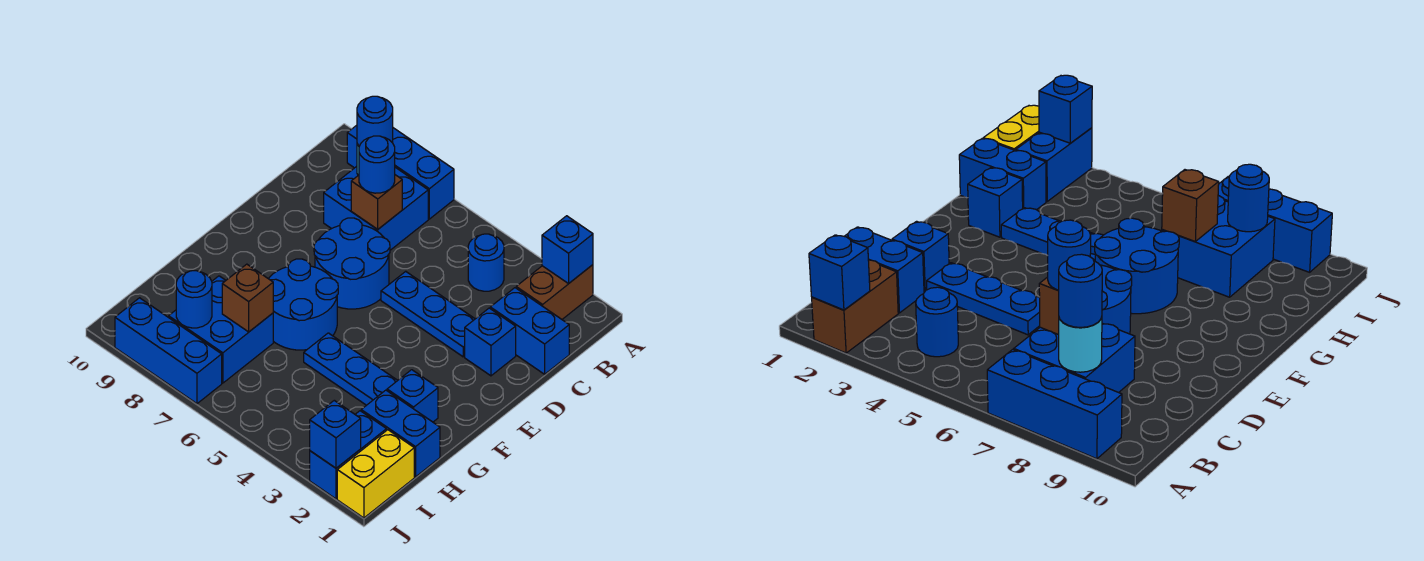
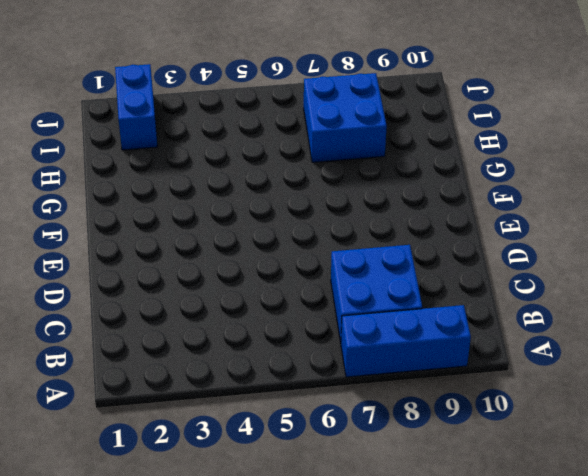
none -> brown brick A2:B2 level 1
none -> blue round brick B4 level 1
none -> blue brick C1:C2 level 1

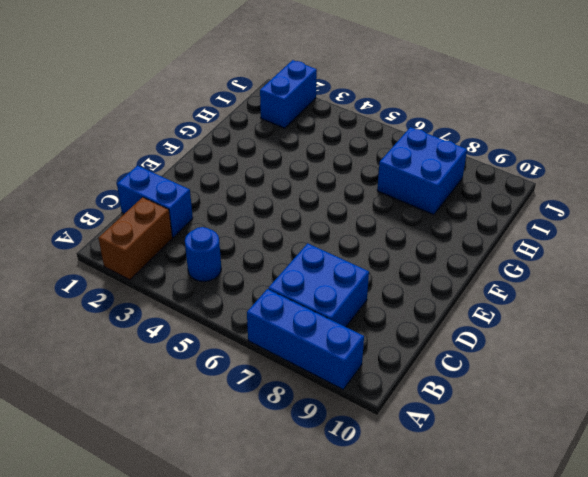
none -> blue brick D2 level 1
none -> blue plate D3:D5 level 1
none -> blue round brick D6:E7 level 1

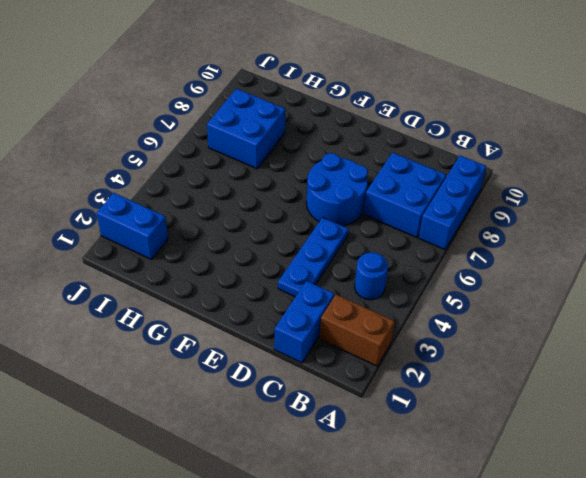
none -> blue brick D2 level 1
none -> blue round brick F6:G7 level 1
none -> blue brick G2 level 1

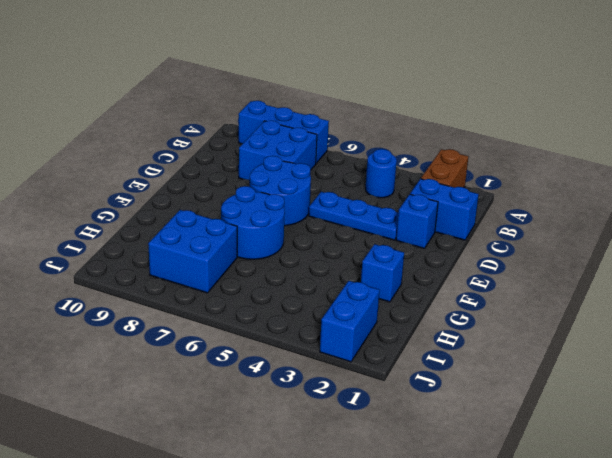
none -> blue plate G3:G5 level 1
none -> blue brick H1:H2 level 1
none -> yellow brick I1:J1 level 1

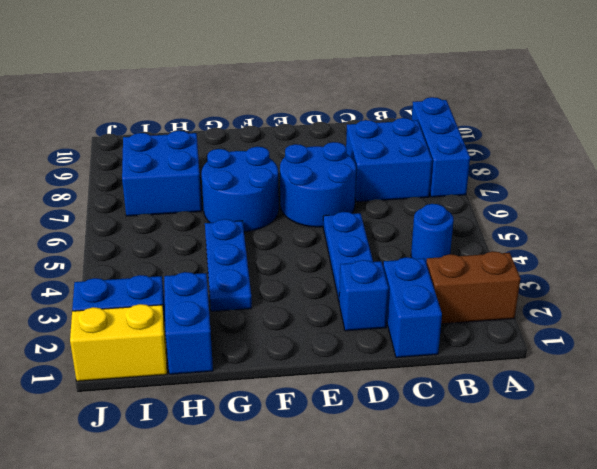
none -> blue brick G2 level 1
none -> blue brick J7:J9 level 1
none -> blue brick A2 level 2

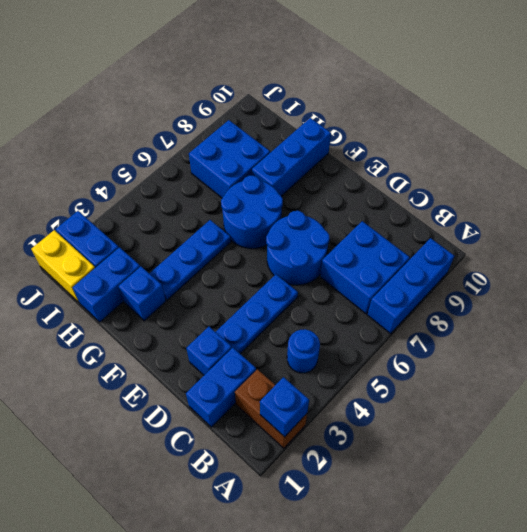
blue brick G8:G10 level 1 -> blue brick J7:J9 level 1
none -> cyan round brick B8 level 2
none -> brown brick C7 level 2
none -> brown brick H7 level 2

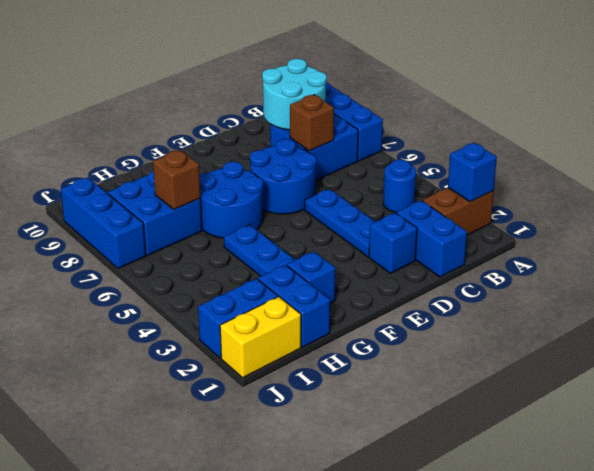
cyan round brick B8:C9 level 2 -> cyan round brick B8 level 2
none -> blue round brick I8 level 2
none -> blue brick J2 level 2
none -> blue round brick B8 level 3

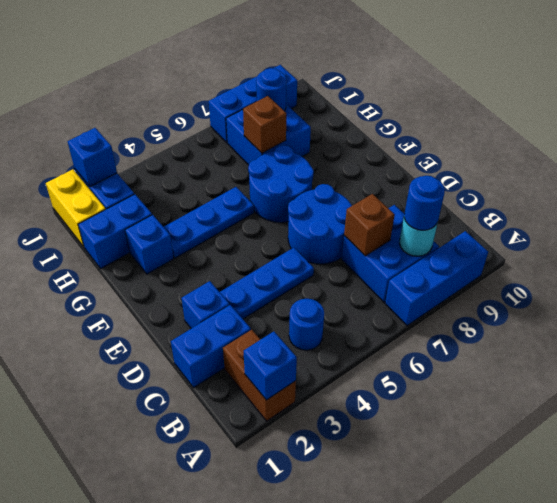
none -> blue round brick C7 level 3

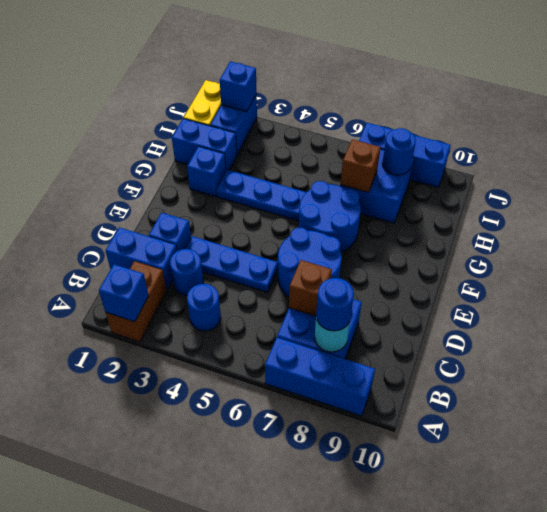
blue round brick C3 level 1 -> blue round brick C7 level 3

